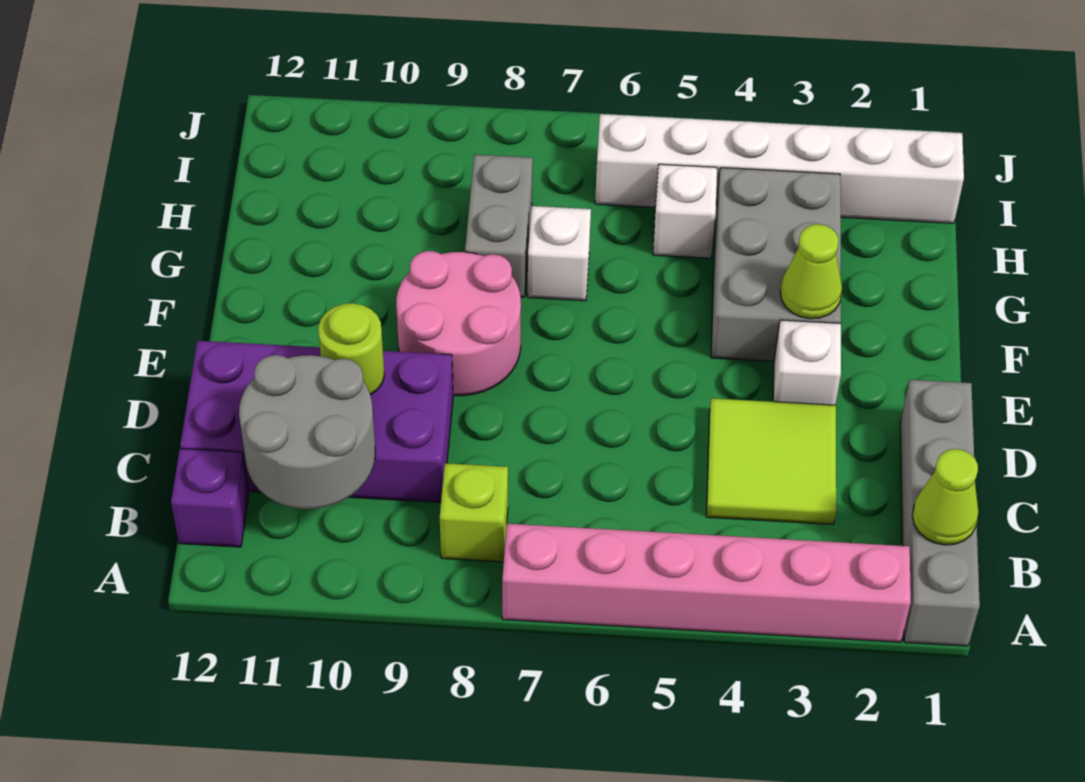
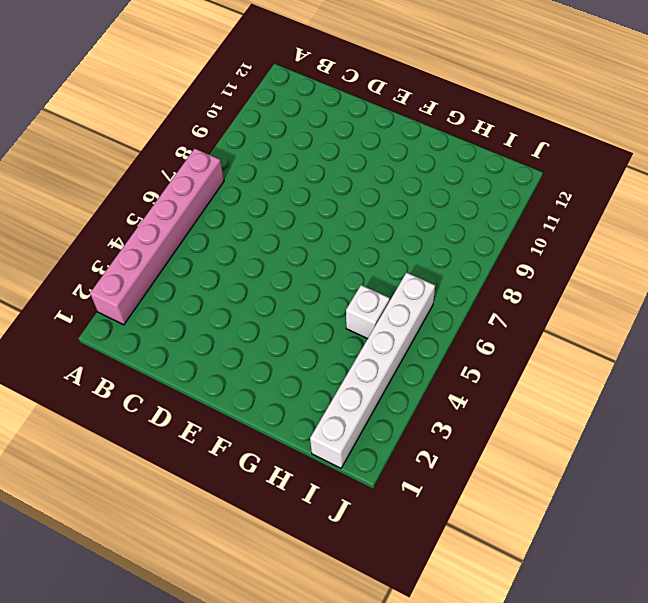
none -> grey brick A1:D1 level 1
none -> lime brick B8 level 1
none -> purple brick B12 level 1

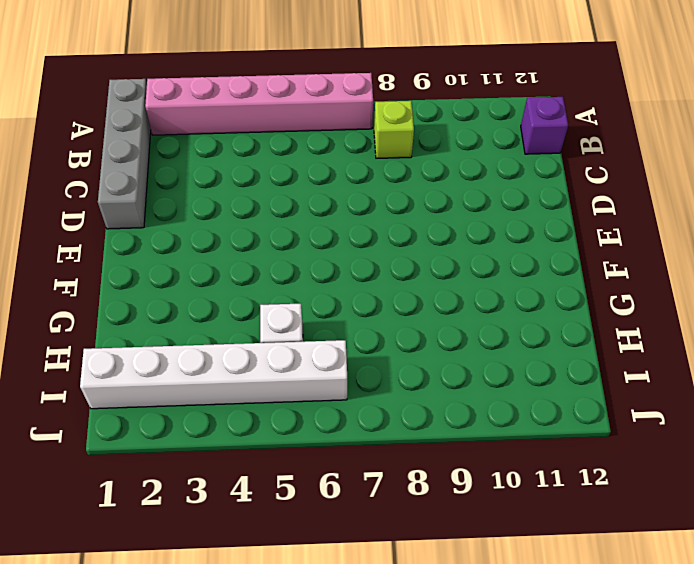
none -> lime tile C3:D4 level 1
none -> purple brick C9:D12 level 1
none -> white brick E3 level 1

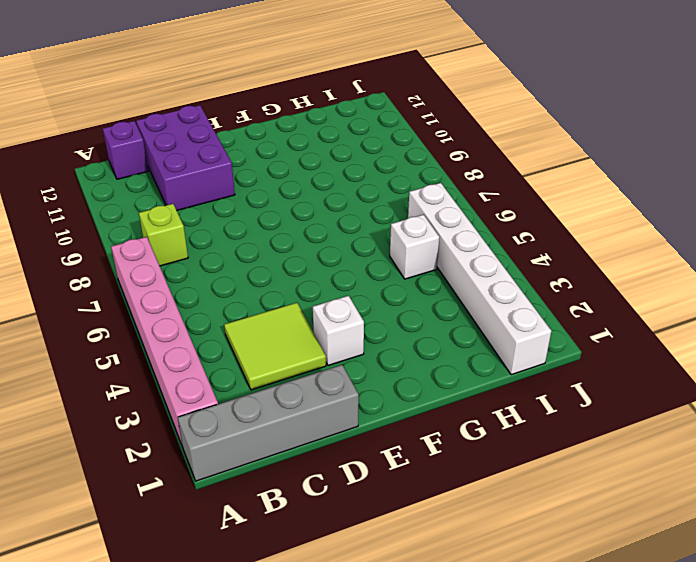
purple brick C10:D12 level 1 -> purple brick C9:D12 level 1
none -> pink round brick E8:F9 level 1
none -> grey brick F3:H4 level 1
none -> white brick G7 level 1

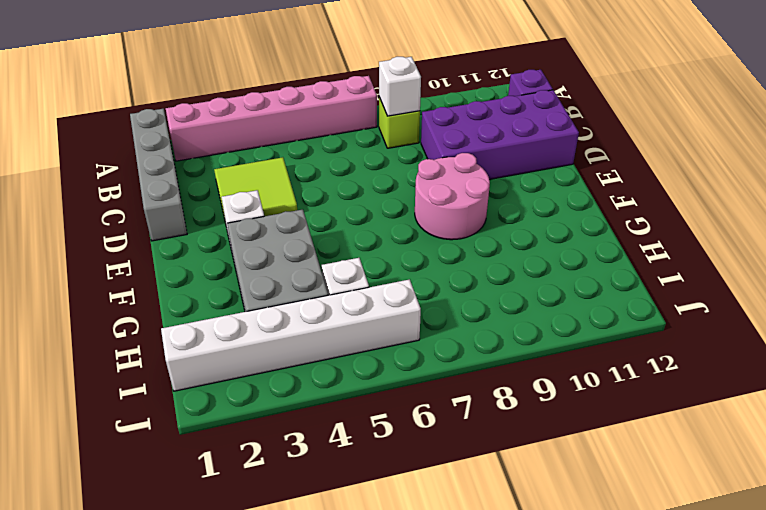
white brick B8 level 2 -> white brick G7 level 1
none -> grey brick G8:H8 level 1
none -> lime cone B1 level 2
none -> grey round brick B10:C11 level 2

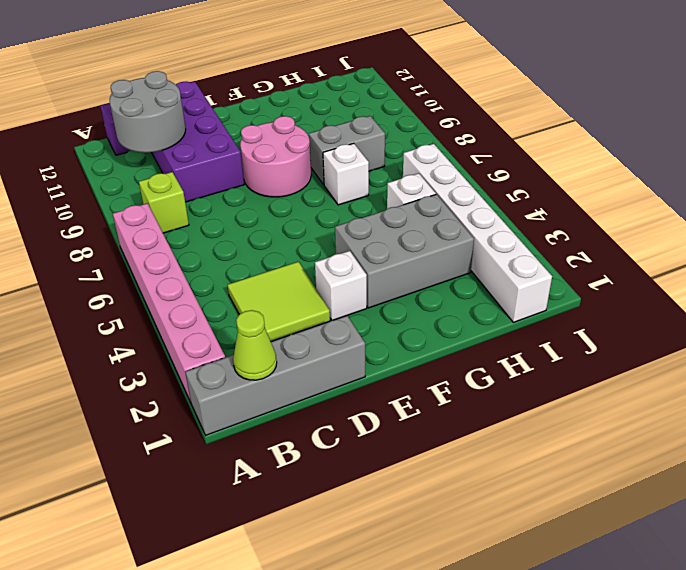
none -> lime round brick D10 level 2
none -> lime cone F3 level 2

